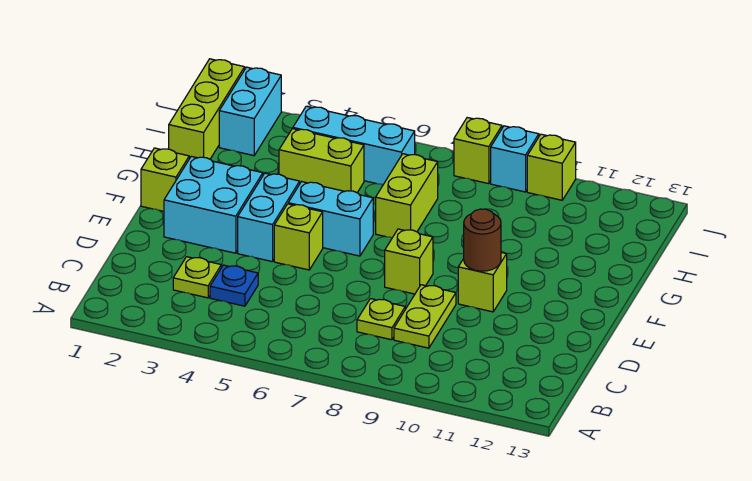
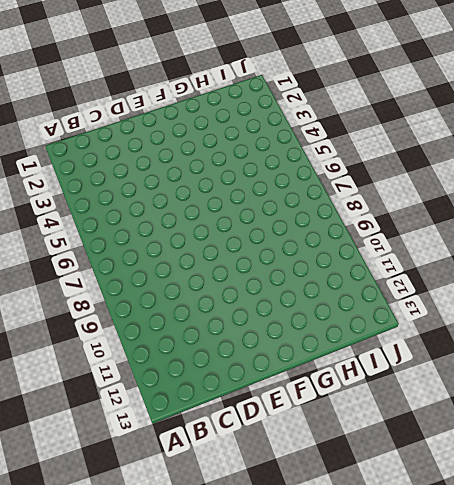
none -> lime plate C3 level 1
none -> blue plate C4 level 1
none -> lime plate C8 level 1

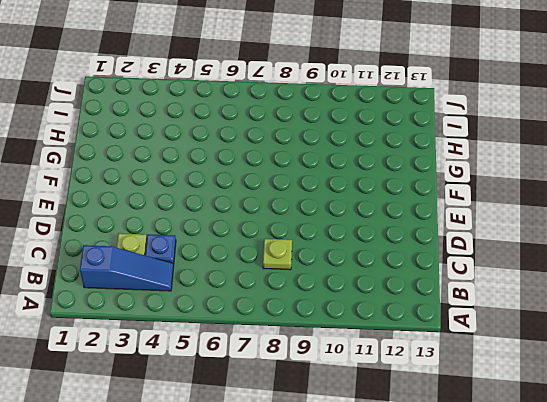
blue slope B2:B4 level 1 top 2 -> none
none -> lime plate C9:D9 level 1
none -> cyan brick E2:F3 level 1
none -> cyan brick E4:F4 level 1

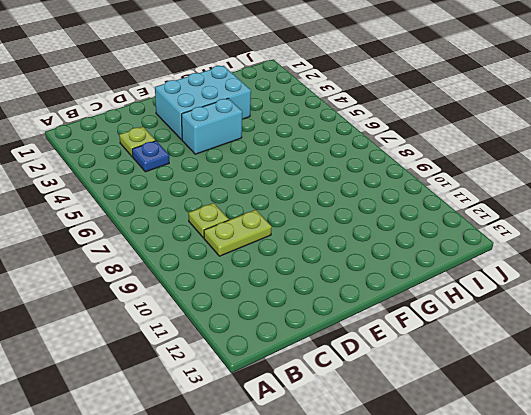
cyan brick E2:G3 level 1 -> cyan brick E2:F3 level 1
none -> lime brick E5 level 1
none -> lime brick E8 level 1
none -> lime brick E10 level 1

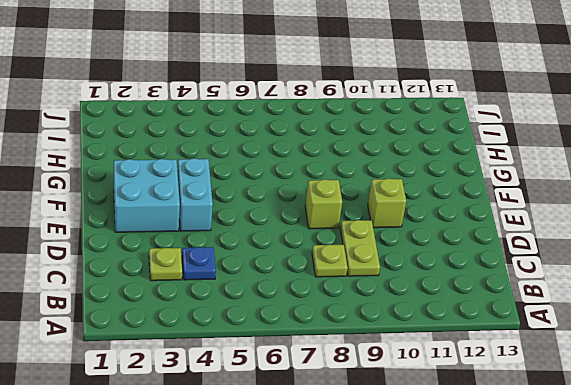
none -> lime brick E5 level 1
none -> lime brick F1 level 1
none -> cyan brick F5:F6 level 1

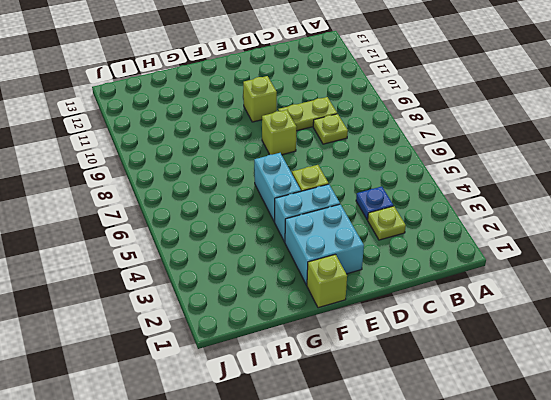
none -> lime brick G7:H7 level 1
none -> lime brick H1:J1 level 1
none -> lime brick H4:H5 level 1

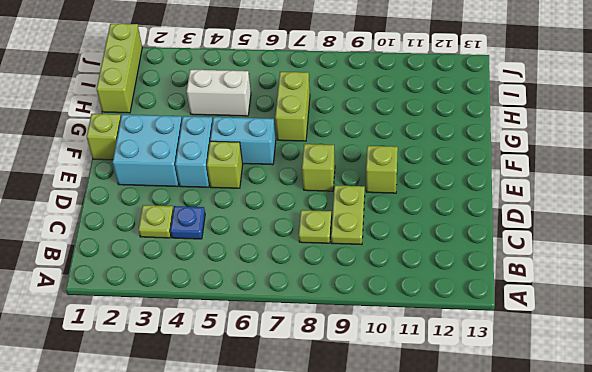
white brick H4:H5 level 1 -> lime brick H4:H5 level 1
none -> cyan brick I2:J2 level 1
none -> cyan brick I4:I6 level 1
none -> lime brick J8 level 1

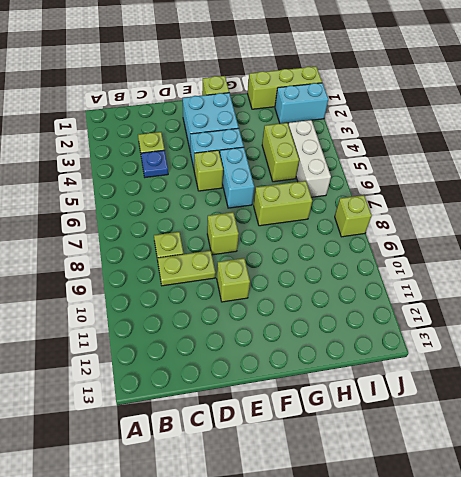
white brick I4:I6 level 1 -> cyan brick I4:I6 level 1
none -> cyan brick J9 level 1
none -> lime brick J10 level 1
none -> brown round brick E10 level 2

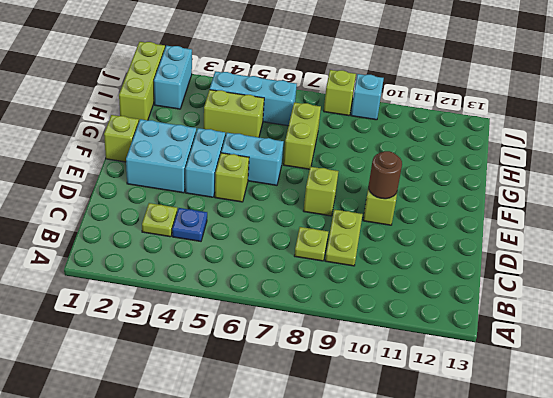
none -> lime brick J10 level 1

